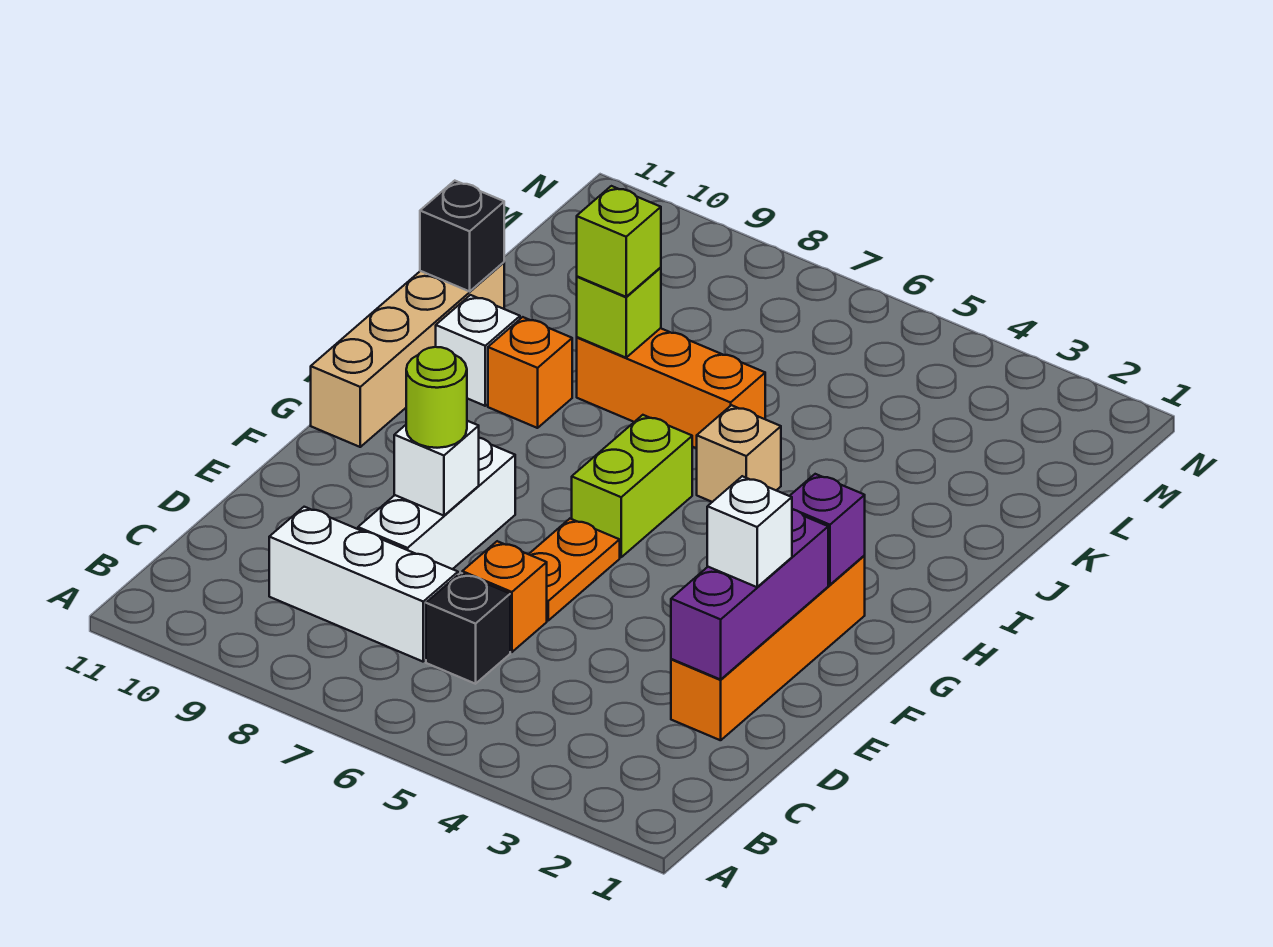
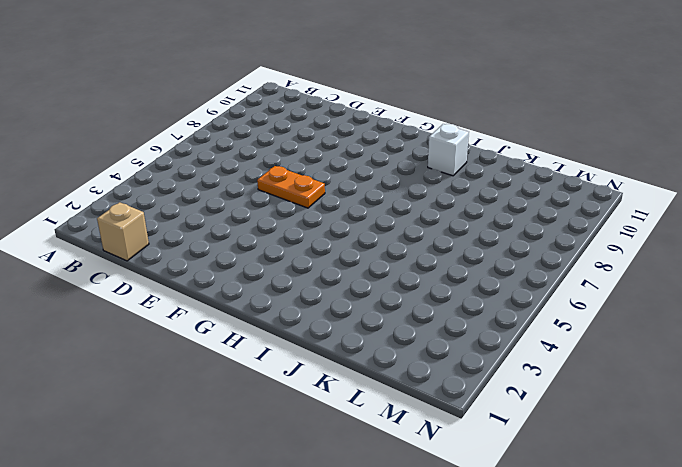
tan brick C1 level 1 -> tan brick I5 level 1
none -> black brick C6 level 1
none -> white brick C7:C9 level 1
none -> orange brick D2:G2 level 1

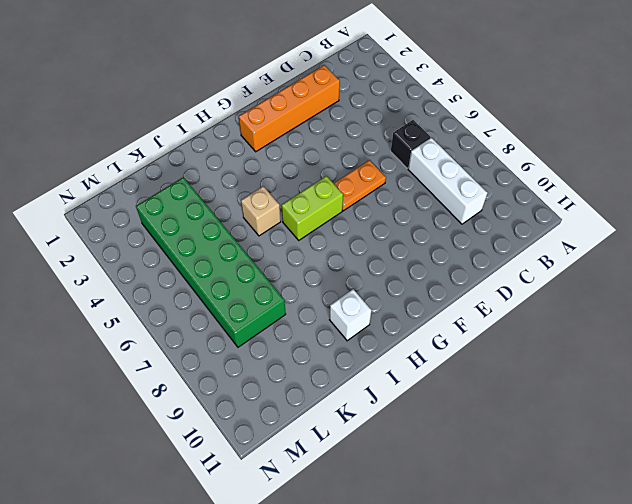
green brick K3:L8 level 1 -> none
none -> orange brick D6 level 1
none -> white brick D8:F8 level 1
none -> tan brick G11:J11 level 1

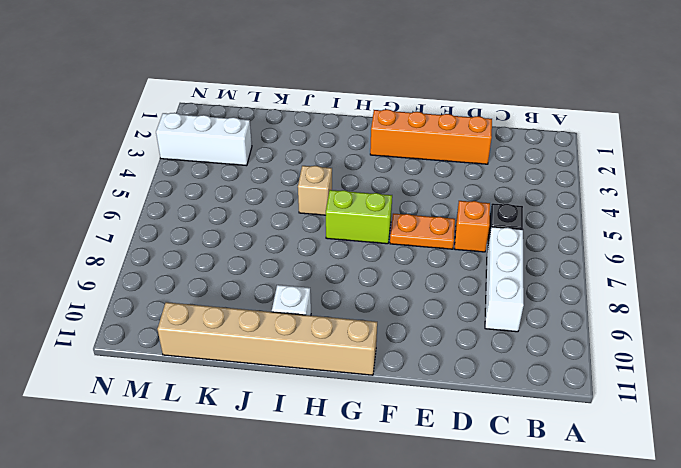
tan brick G11:L11 level 1 -> tan brick G11:J11 level 1
white brick L3:N3 level 1 -> white brick D8:F8 level 1
none -> orange brick I9 level 1
none -> orange brick J6:J8 level 1
none -> purple brick D2:F2 level 2

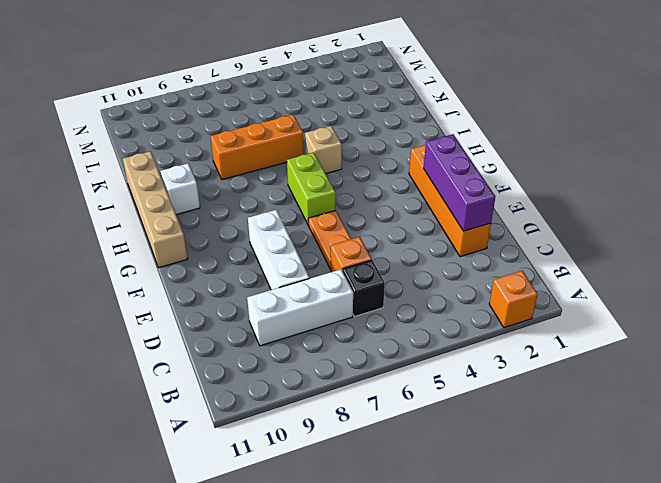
orange brick A2 level 1 -> orange brick I9 level 1
none -> white brick E8 level 2
none -> purple brick G2 level 2
none -> lime brick J8 level 2

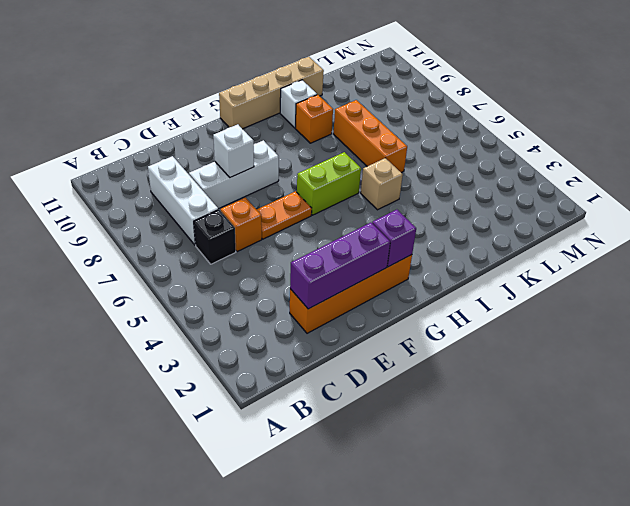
none -> lime brick J8 level 2
none -> black brick J11 level 2
none -> white brick E2 level 3

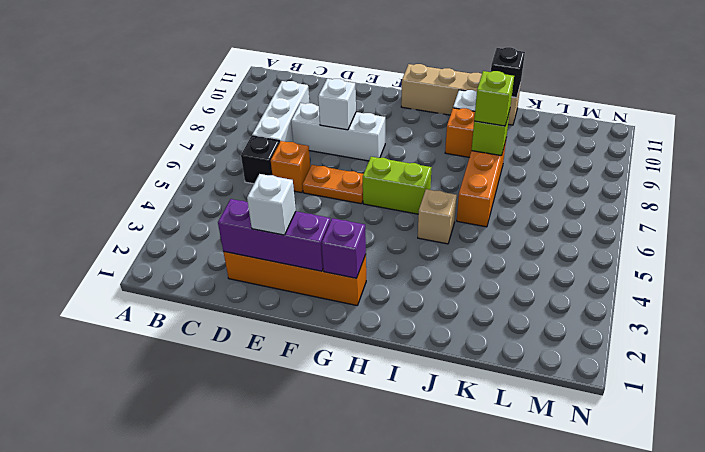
none -> lime round brick E8 level 3

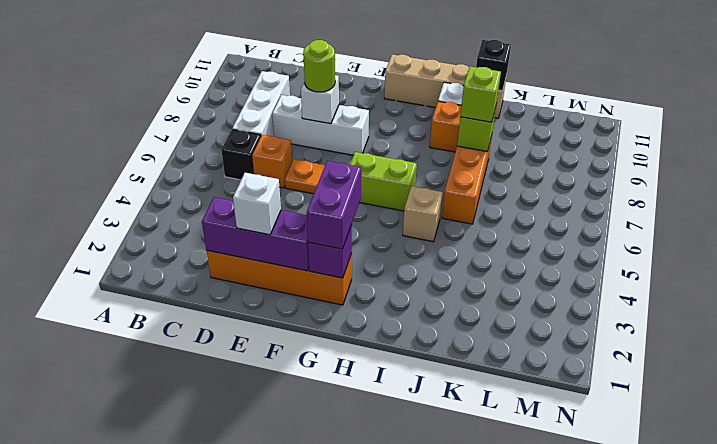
purple brick G2:G3 level 3 -> none

